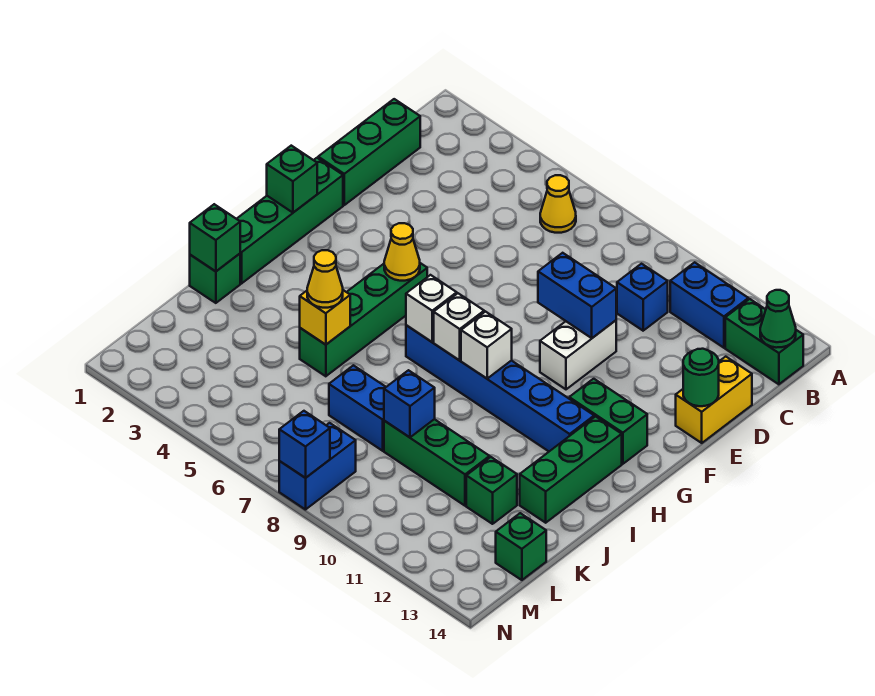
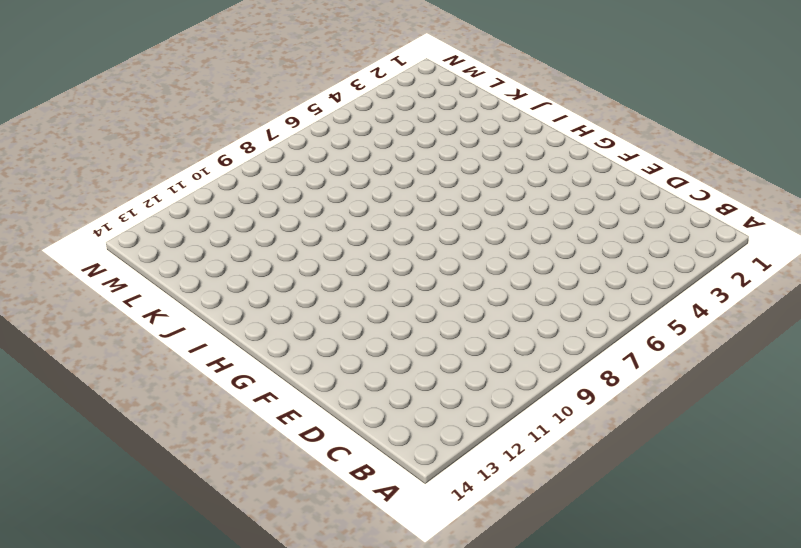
none -> yellow cone B6 level 1
none -> blue brick B11:B12 level 1
none -> green brick B13:B14 level 1
none -> green brick C1:E1 level 1

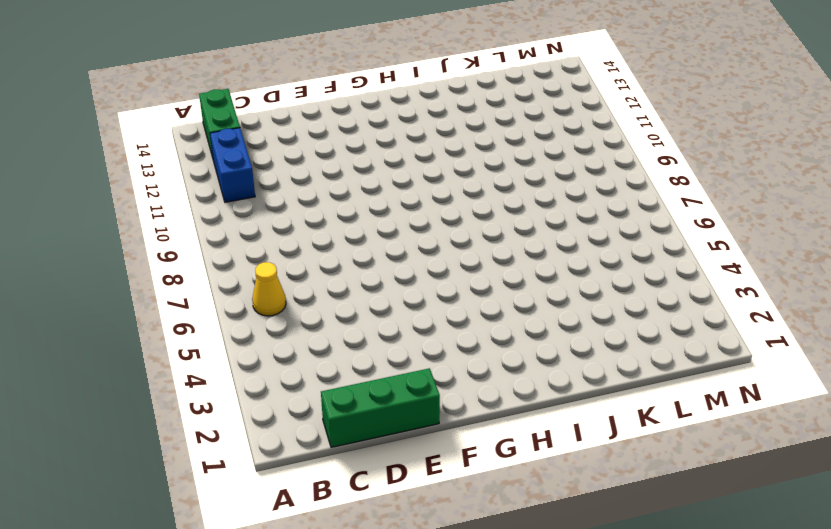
none -> blue brick C10 level 1
none -> yellow brick D14:E14 level 1
none -> white brick E10:F10 level 1
none -> green brick F1:I1 level 1

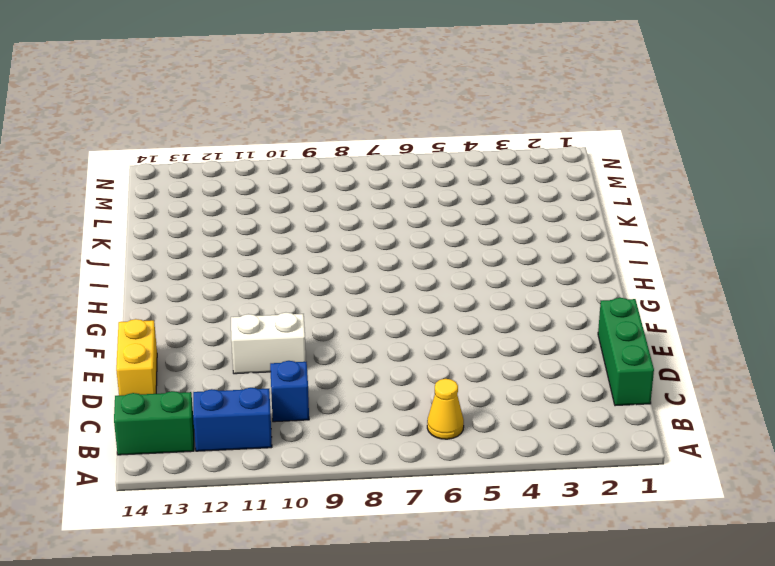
white brick E10:E11 level 1 -> white brick E10:F10 level 1
none -> green brick F1:I1 level 1
none -> green brick G5:J5 level 1
none -> green brick G12:G13 level 1
none -> blue brick H7:H12 level 1

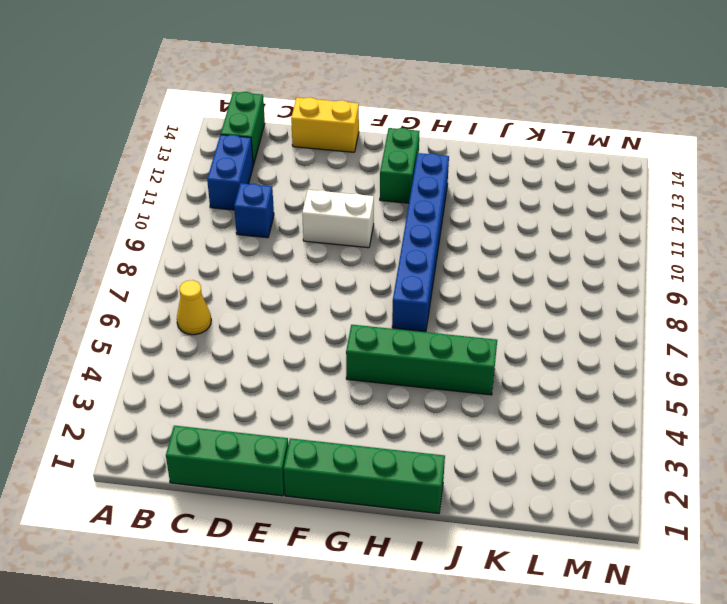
none -> green brick H13:J13 level 1
none -> green brick J1 level 1
none -> blue brick K7:K8 level 1
none -> green brick K9:K11 level 1

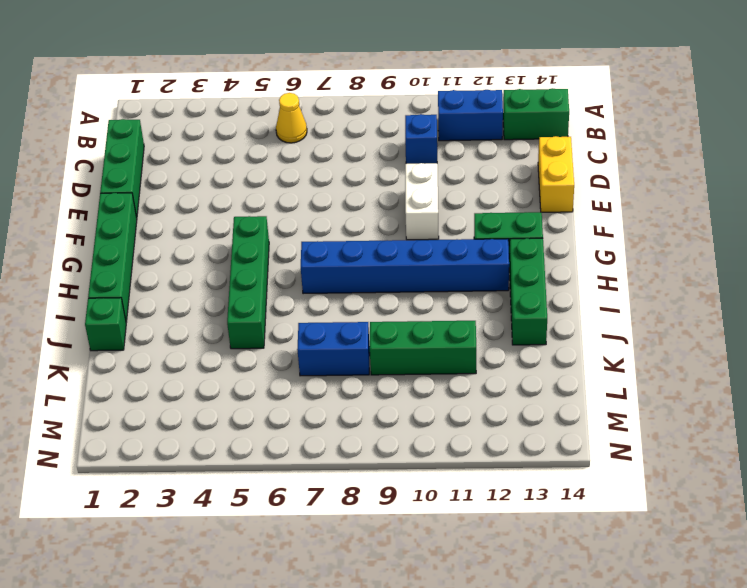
none -> green brick K12 level 1
none -> green brick L14 level 1
none -> blue brick M8:N8 level 1
none -> green cone B14 level 2

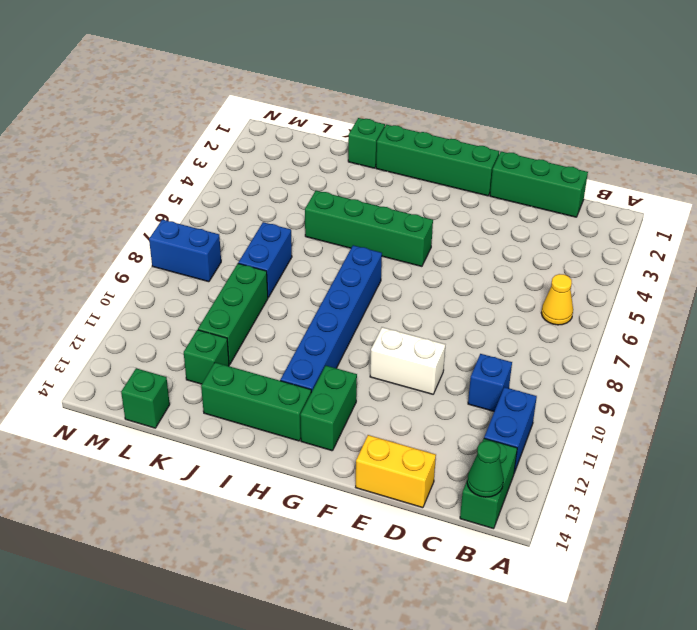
none -> blue brick E9:E10 level 2
none -> green round brick E14 level 2
none -> green brick G1 level 2
none -> yellow cone G5 level 2

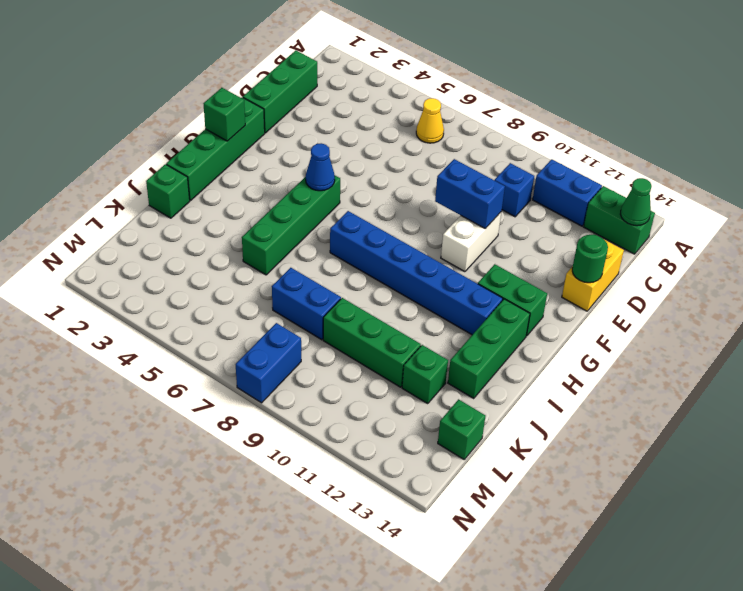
blue cone G5 level 2 -> yellow cone G5 level 2
none -> white brick H7 level 2
none -> white brick H8 level 2
none -> white brick H9 level 2
none -> green brick J1 level 2

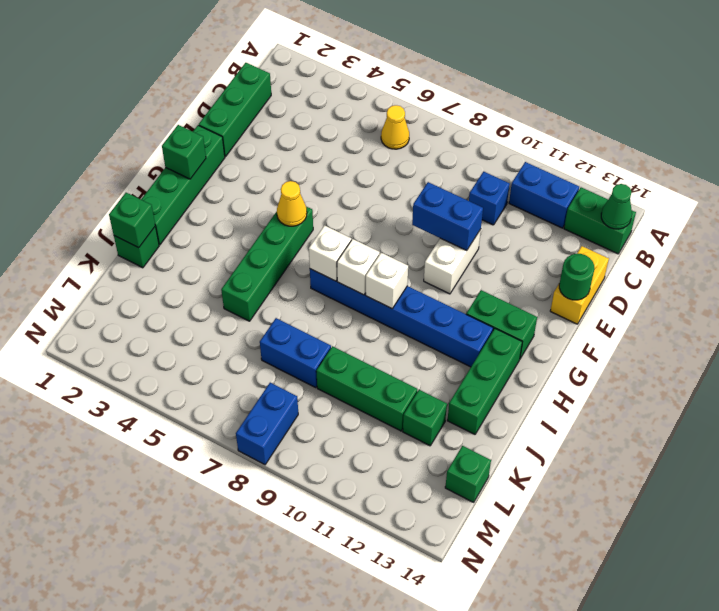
none -> yellow brick J5 level 2
none -> blue brick K9 level 2
none -> blue brick N8 level 2
none -> yellow cone J5 level 3

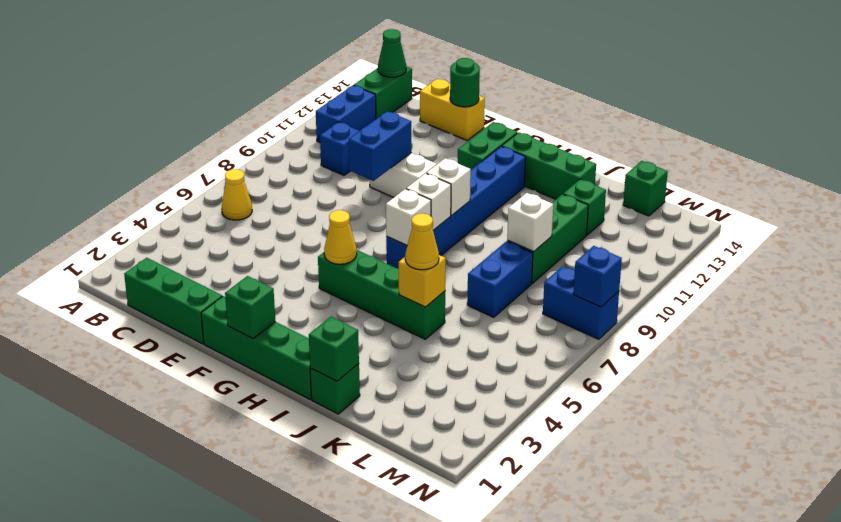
white brick K9 level 2 -> blue brick K9 level 2

